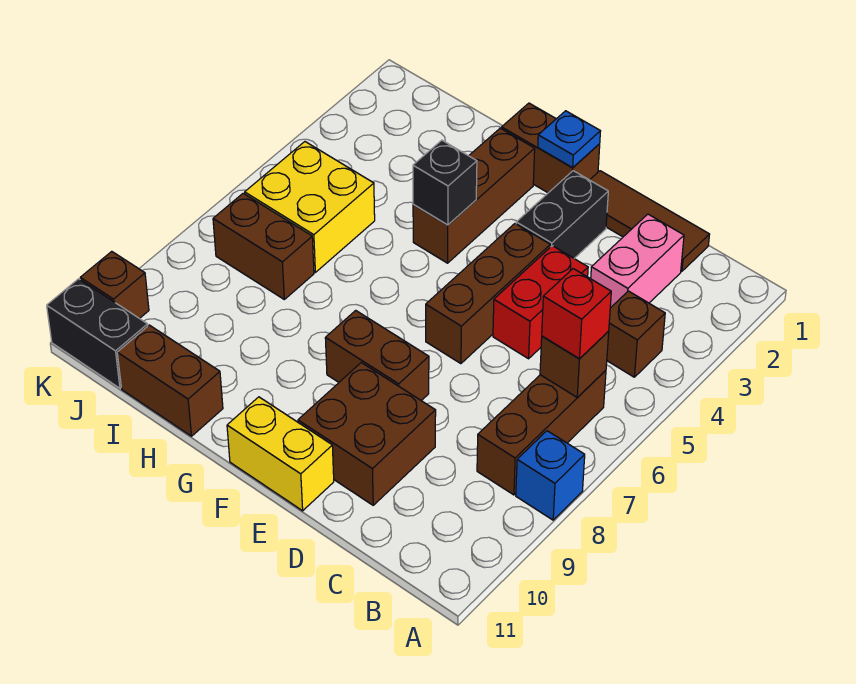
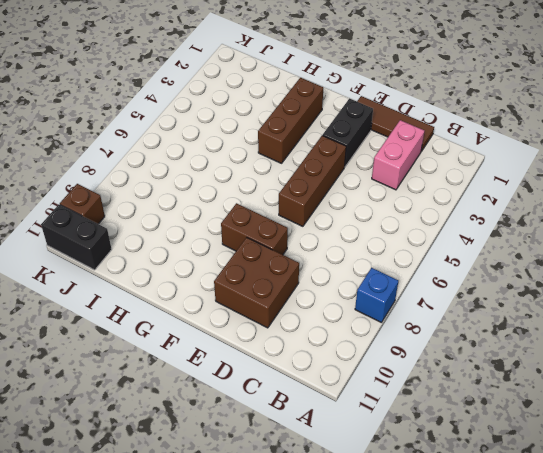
none -> brown brick B4 level 1
none -> brown brick B6:B8 level 1
none -> red brick D4:D5 level 1

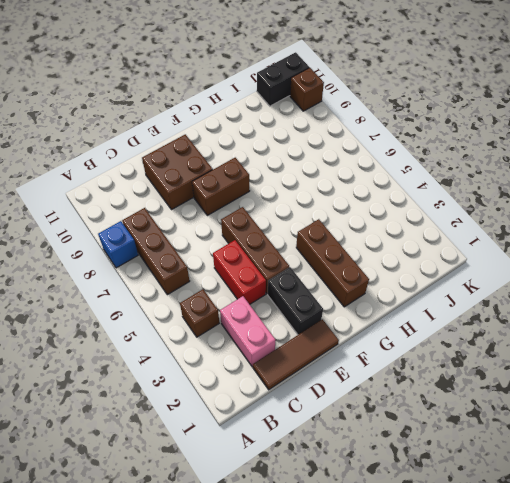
none -> yellow brick E11:F11 level 1
none -> brown brick F1:G1 level 1
none -> brown brick H11:I11 level 1

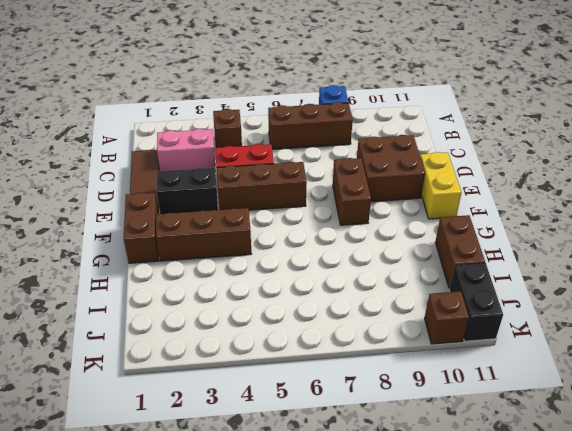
none -> yellow brick I5:J6 level 1
none -> brown brick I7:J7 level 1
none -> brown brick B6 level 2

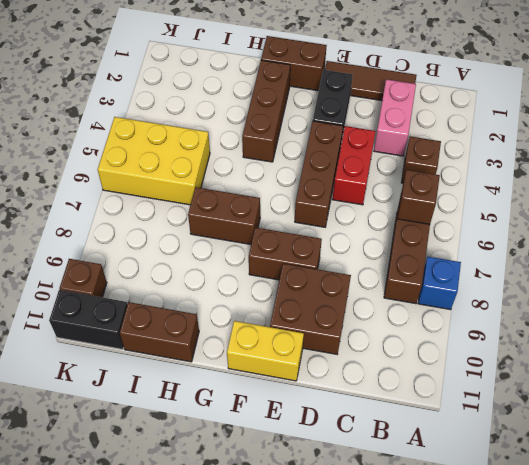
brown brick G7:H7 level 1 -> brown brick I7:J7 level 1
yellow brick I5:K6 level 1 -> yellow brick I5:J6 level 1
none -> blue plate F1 level 2
none -> black brick G4 level 2
none -> red brick B6 level 3

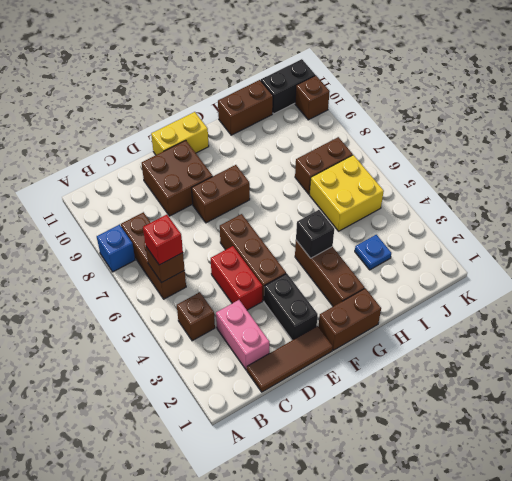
blue plate I3 level 1 -> blue plate F1 level 2

